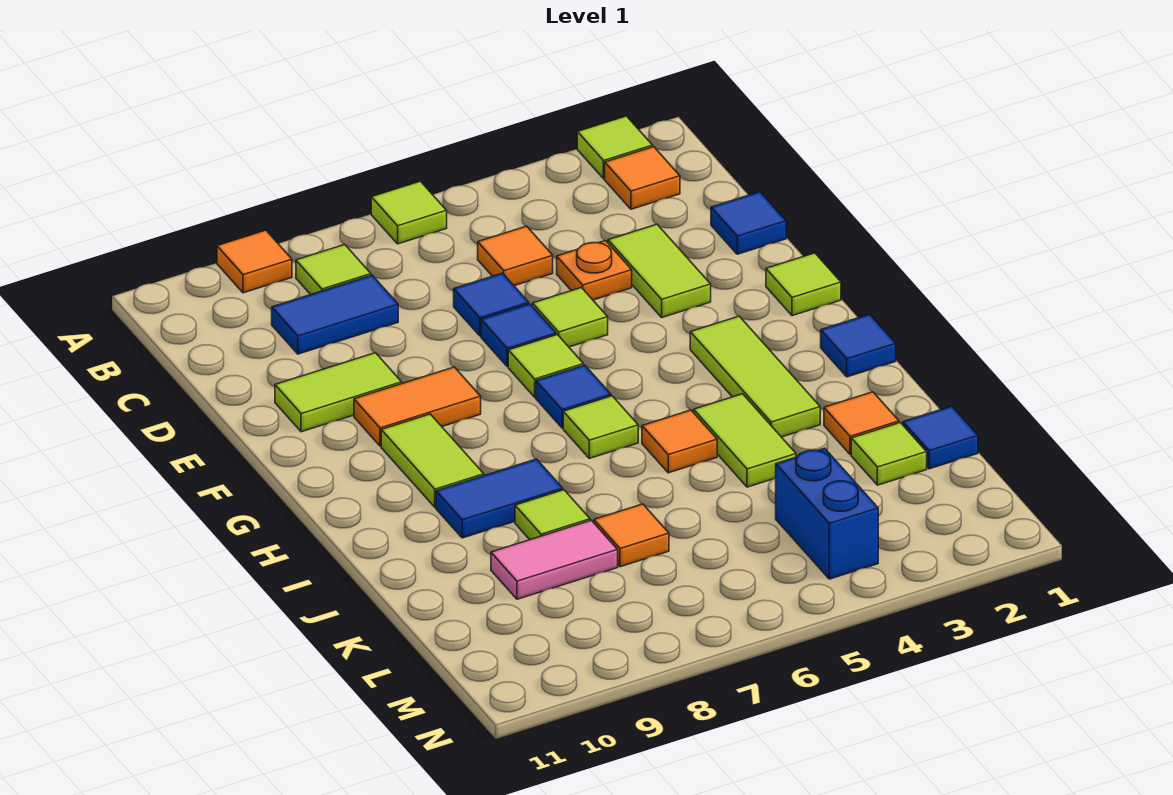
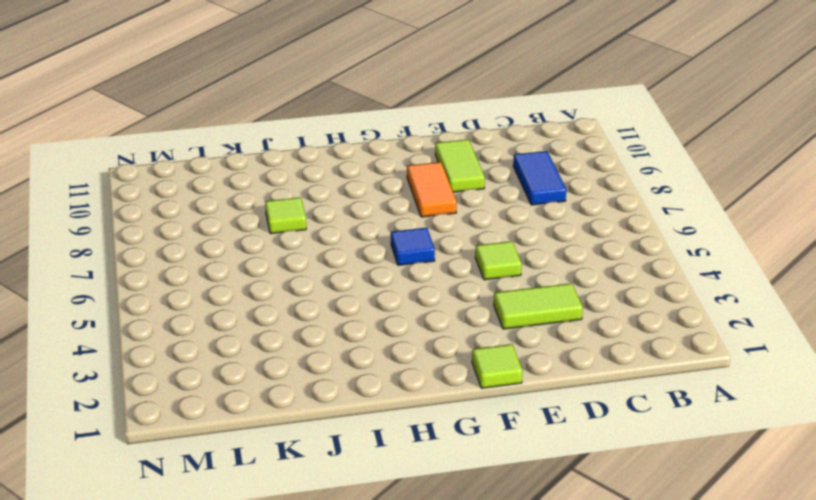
none -> lime tile A2 level 1
none -> lime tile A6 level 1
none -> orange tile A9 level 1
none -> orange tile B2 level 1

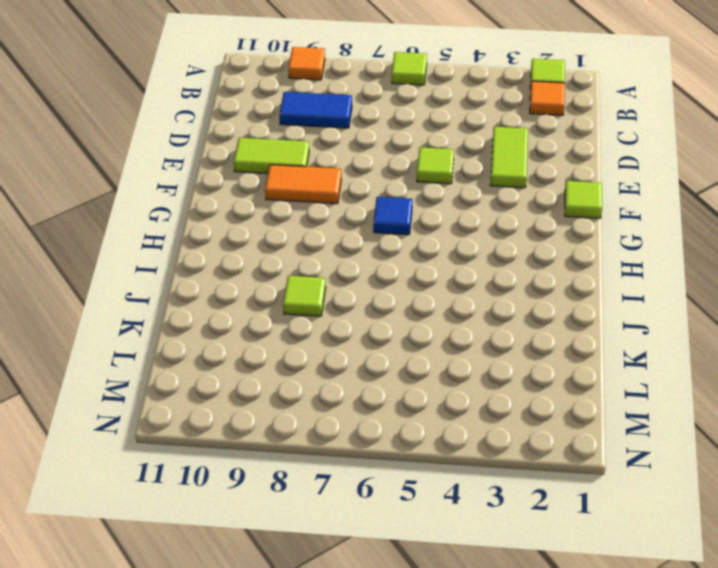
none -> lime tile B8 level 1
none -> orange tile C5 level 1
none -> blue tile D1 level 1
none -> orange plate D4 level 1

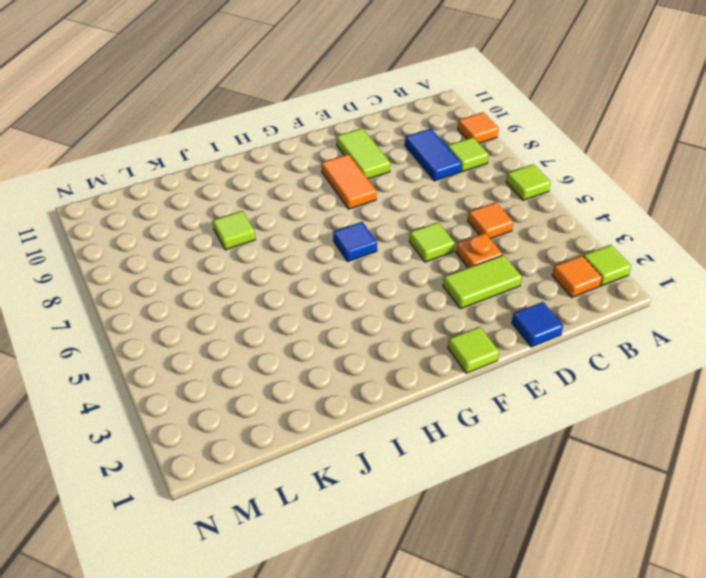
none -> blue tile D6 level 1
none -> blue tile E6 level 1
none -> lime tile F6 level 1
none -> lime tile G3:I3 level 1

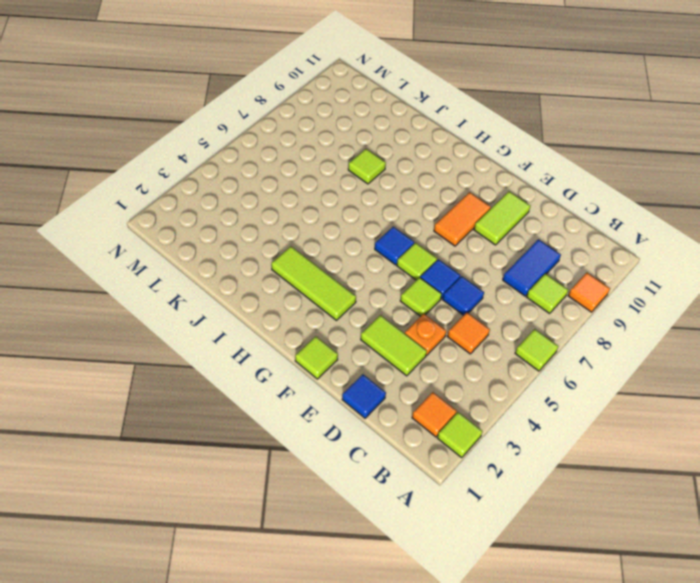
none -> lime tile G9:H9 level 1
none -> blue tile H1 level 1
none -> lime tile H6 level 1
none -> lime tile I4:J4 level 1

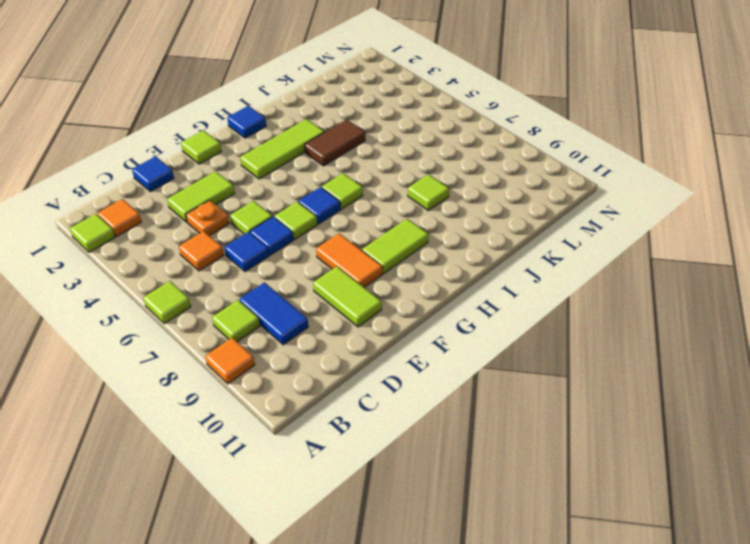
brown tile I4:J4 level 1 -> lime tile I4:J4 level 1
none -> orange tile I5 level 1
none -> blue tile I8:I9 level 1
none -> orange tile J2 level 1
none -> blue tile K1 level 1

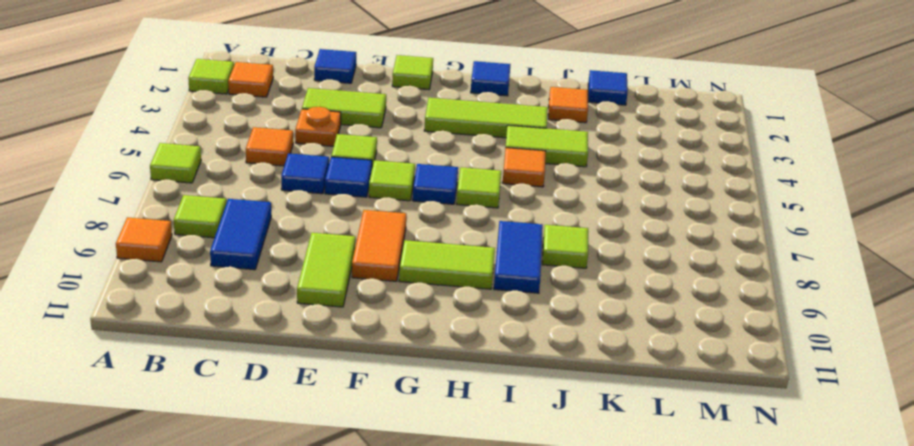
none -> lime tile K2 level 1
none -> orange tile K7 level 1
none -> pink tile K8:K9 level 1
none -> blue brick L4:M4 level 1

